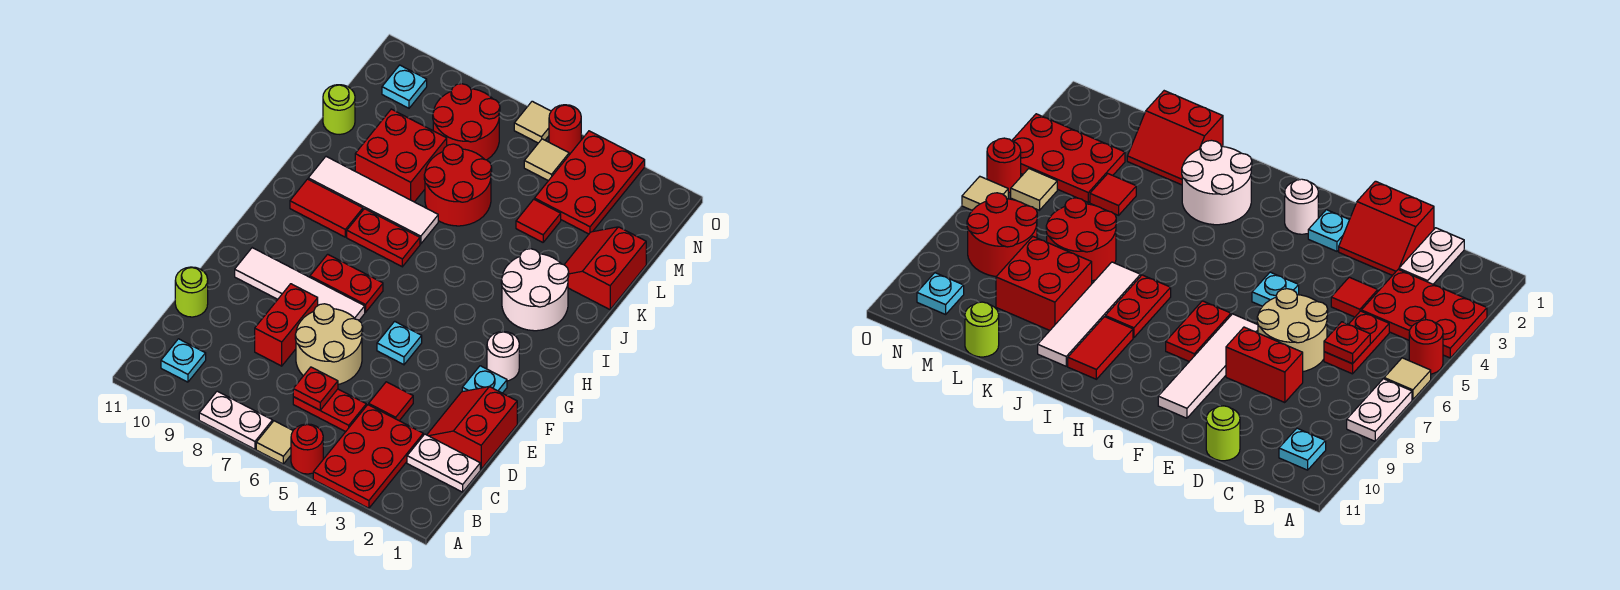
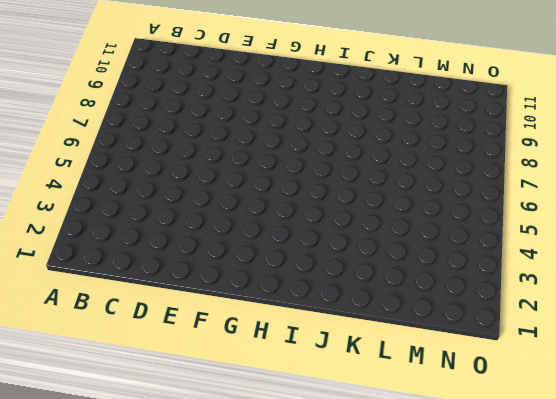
none -> red plate A3:C4 level 1
none -> red round brick A5 level 1
none -> tan tile A6 level 1
none -> white plate A7:A8 level 1

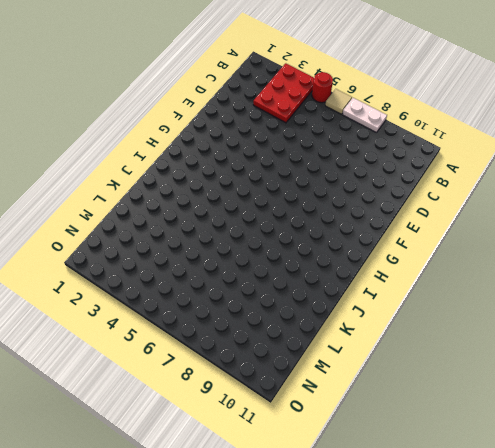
none -> cyan plate B10 level 1
none -> white plate C1:C2 level 1
none -> red plate C5:C6 level 1
none -> red slope D1:E2 level 1 top 1

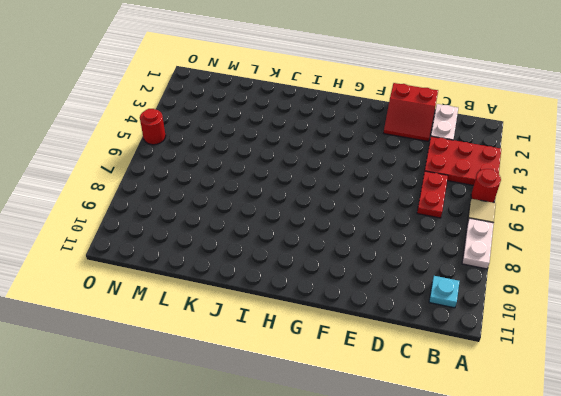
none -> red tile D4 level 1
none -> tan round brick D6:E7 level 1
none -> red brick D8:E8 level 1
none -> lime round brick D11 level 1

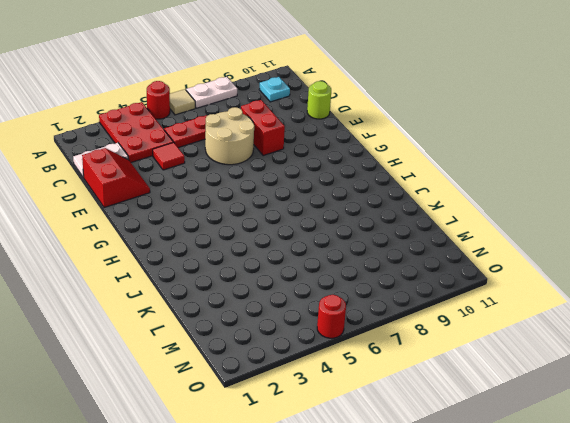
none -> cyan plate F2 level 1
none -> cyan plate F5 level 1
none -> white tile F7:F10 level 1
none -> white round brick G2 level 1

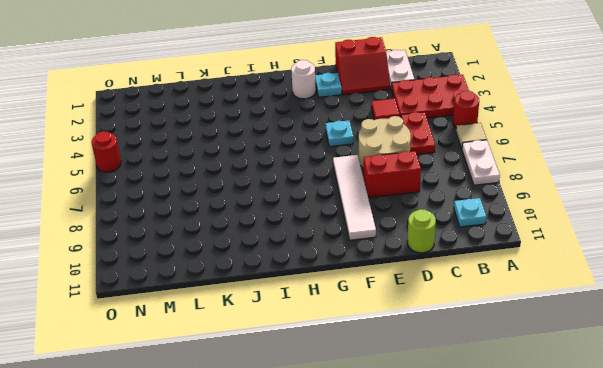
none -> red plate G7:G8 level 1
none -> white round brick I2:J3 level 1
none -> red plate I7:I8 level 1
none -> red tile I9:I10 level 1

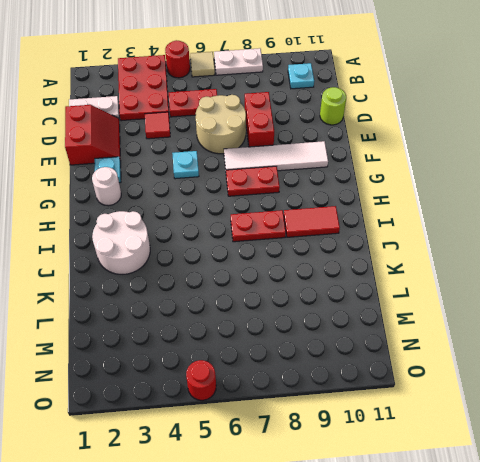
none -> white tile J7:J10 level 1
none -> red slope K1:L2 level 1 top 1
none -> red round brick K6:L7 level 1
none -> red brick K8:L9 level 1

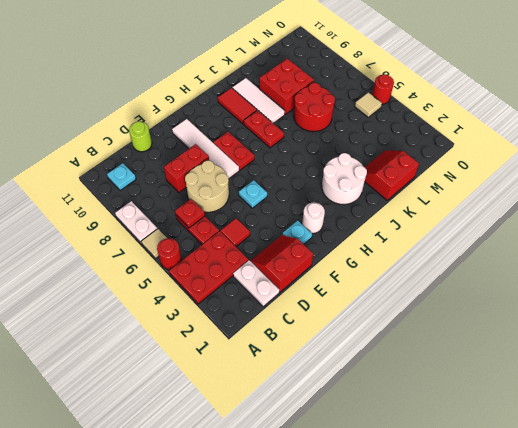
white tile J8:J10 level 1 -> white tile J7:J10 level 1
none -> red tile L4 level 1
none -> lime round brick L11 level 1
none -> red plate M3:O4 level 1
none -> red round brick M7:N8 level 1

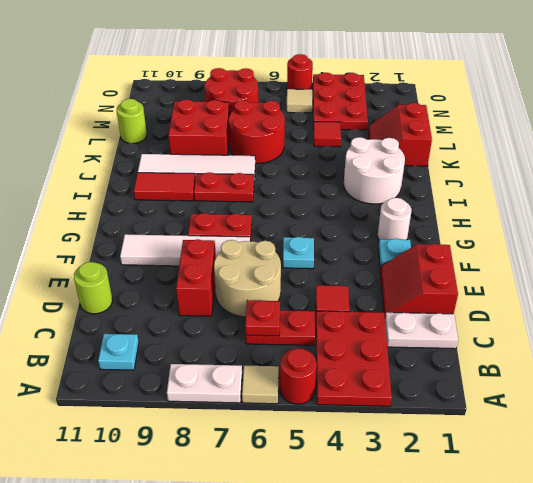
none -> cyan plate N10 level 1
none -> tan tile O6 level 1

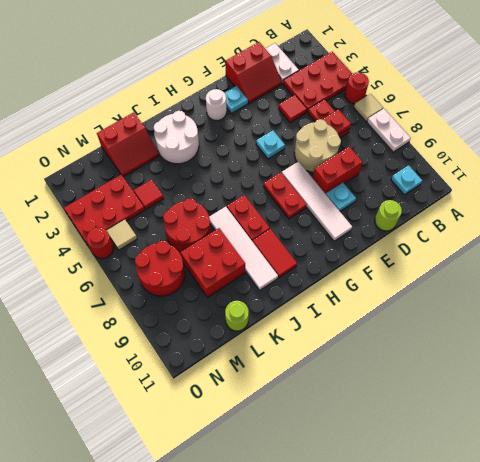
cyan plate E9 level 1 -> cyan plate N10 level 1
none -> tan tile O6 level 1

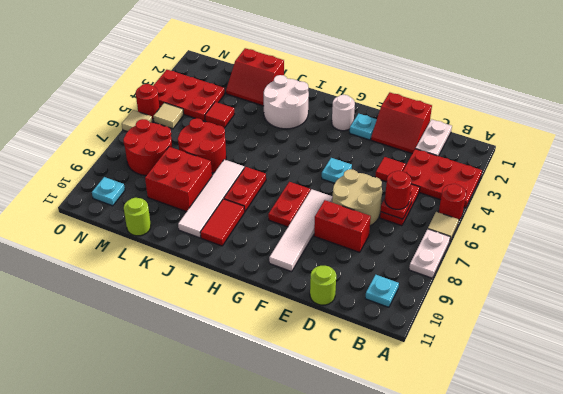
red round brick C6 level 3 -> none

